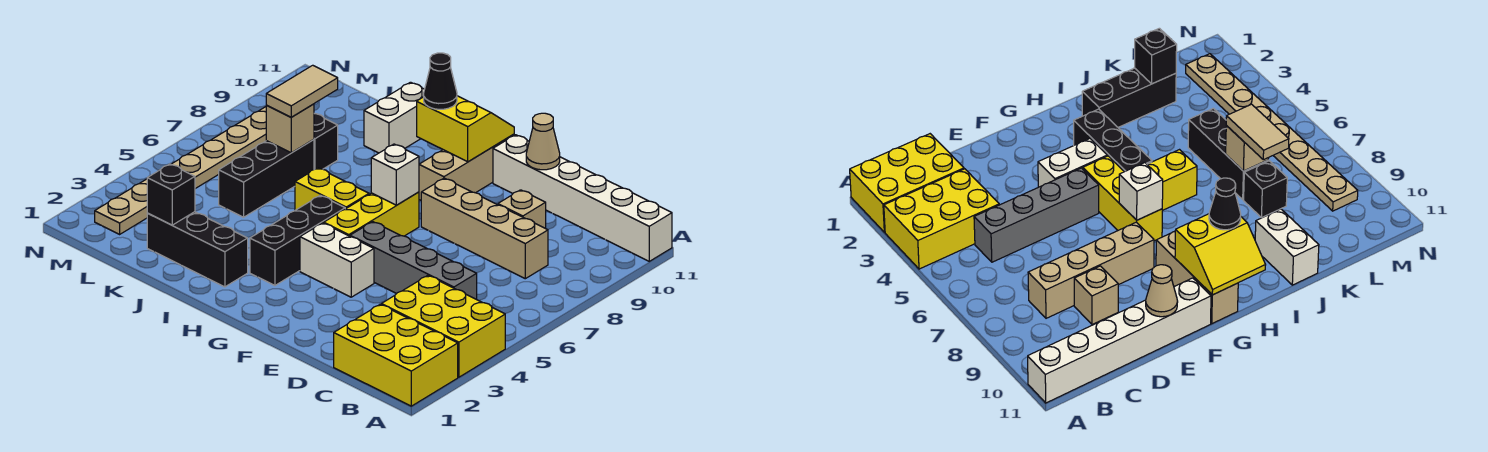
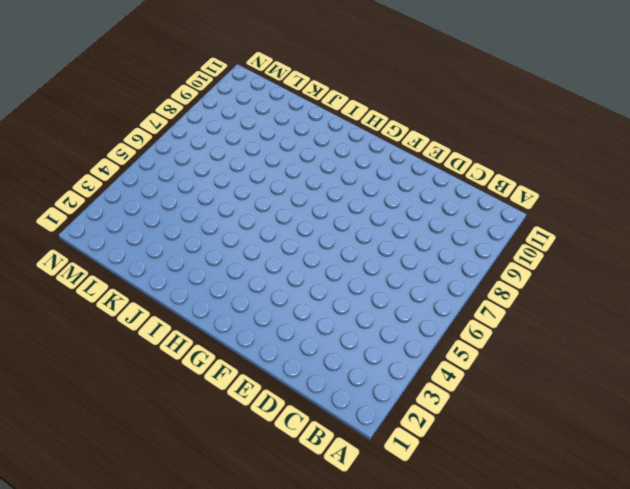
none -> yellow brick A1:C2 level 1
none -> yellow brick A3:C4 level 1
none -> white brick A11:F11 level 1

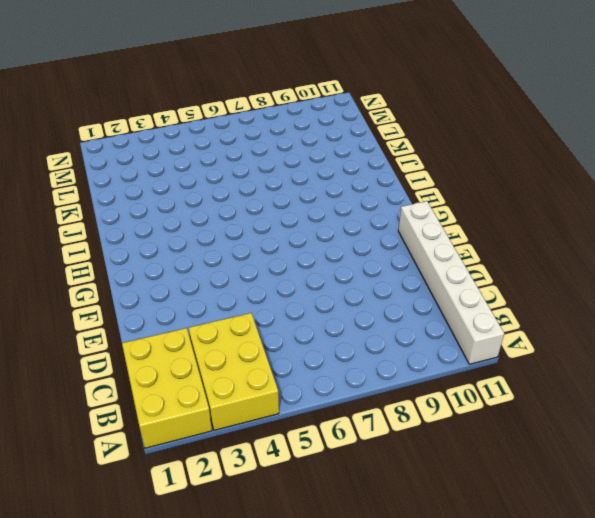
none -> grey brick C5:F5 level 1
none -> tan brick C8:F8 level 1
none -> tan brick D9 level 1

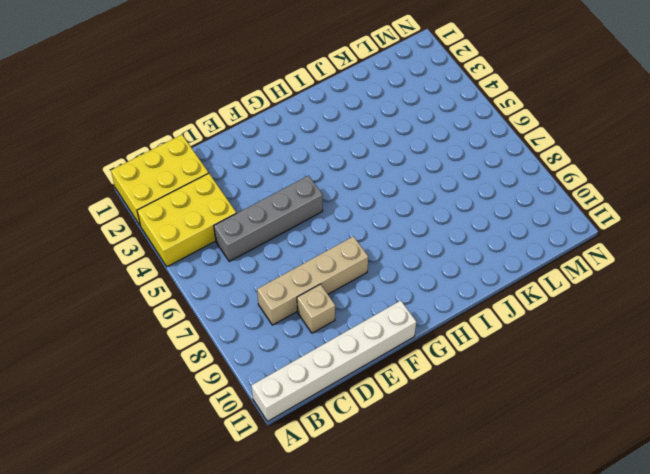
none -> white brick F4:G4 level 1
none -> yellow brick G5:G7 level 1
none -> tan brick G9:G11 level 1

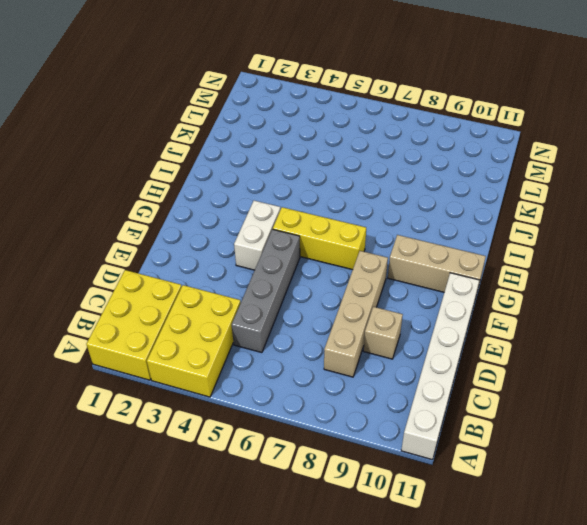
none -> black brick H3:H5 level 1
none -> yellow brick H6:I6 level 1
none -> black brick I2:K2 level 1

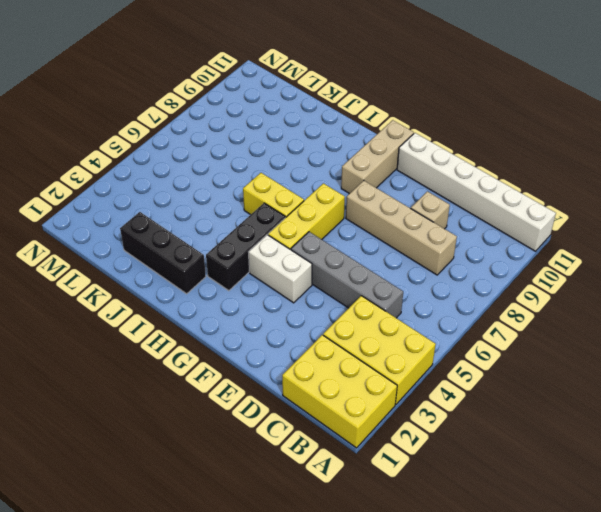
none -> white brick J10:J11 level 1
none -> black brick K5:K7 level 1
none -> black brick K8 level 1

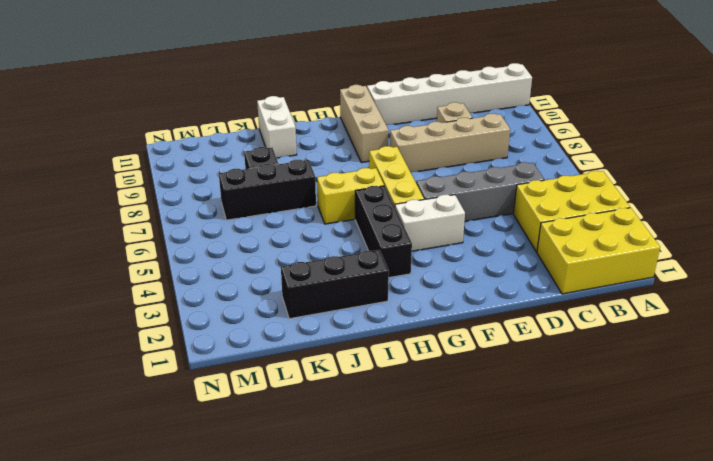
black brick J7:L7 level 1 -> black brick K5:K7 level 1
none -> tan plate M2:M9 level 1
none -> tan cone E11 level 2
none -> white brick G7 level 2

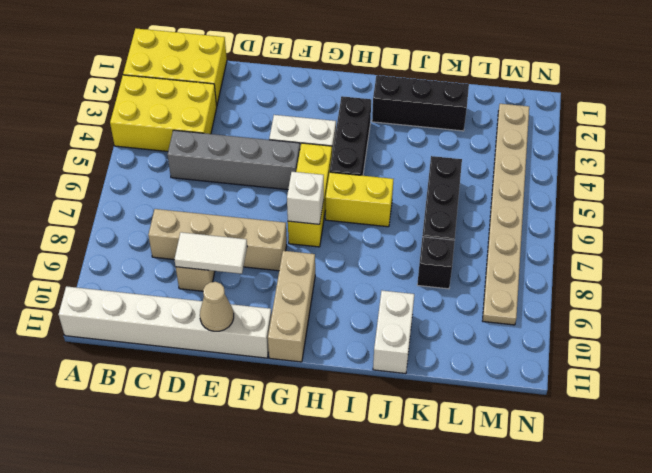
white tile D9:E9 level 2 -> none
none -> yellow slope G10:H11 level 2 top 10
none -> black brick K2 level 2
none -> tan brick K7 level 2

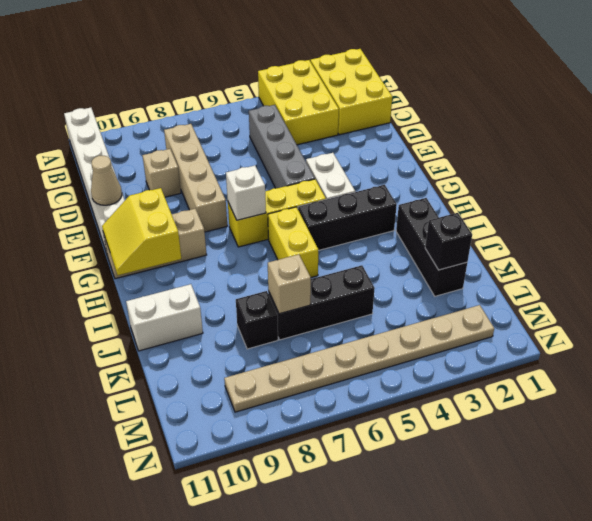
none -> black cone H10 level 3
none -> tan tile K7:K8 level 3

